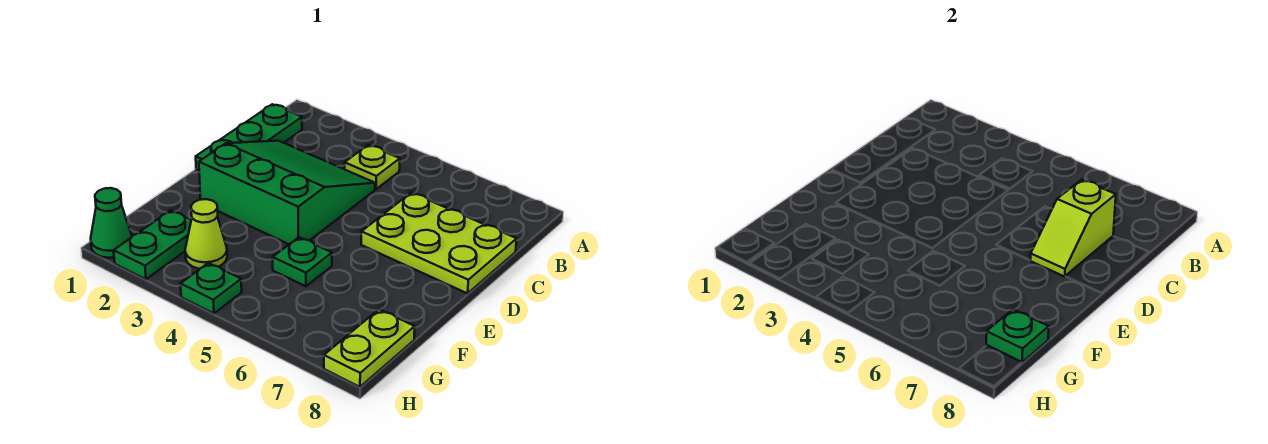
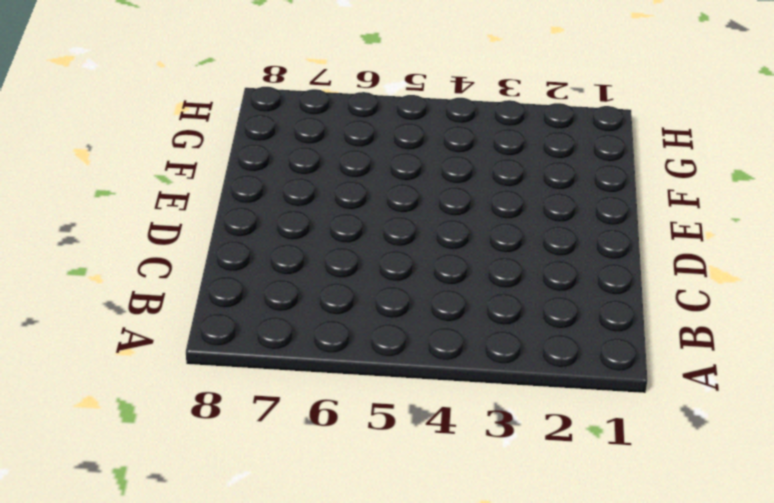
none -> green plate B1:D1 level 1
none -> lime plate B4 level 1
none -> green slope C2:E4 level 1 top E

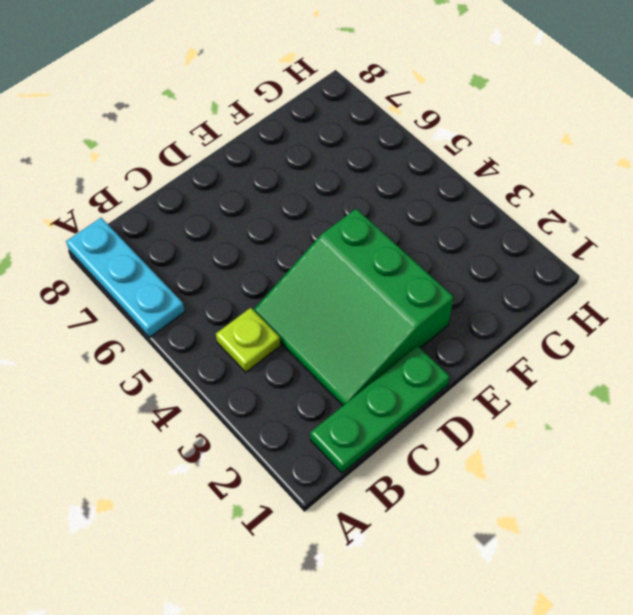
cyan plate A6:A8 level 1 -> none
none -> lime plate C6:D8 level 1
none -> green plate F5 level 1
none -> green plate G2:H2 level 1

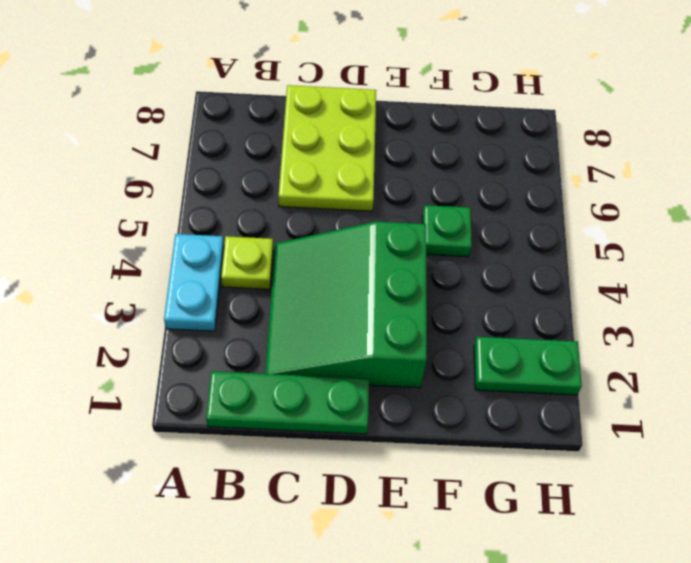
cyan plate A3:A4 level 1 -> none
none -> lime cone G3 level 1
none -> lime plate G8:H8 level 1
none -> green cone H1 level 1

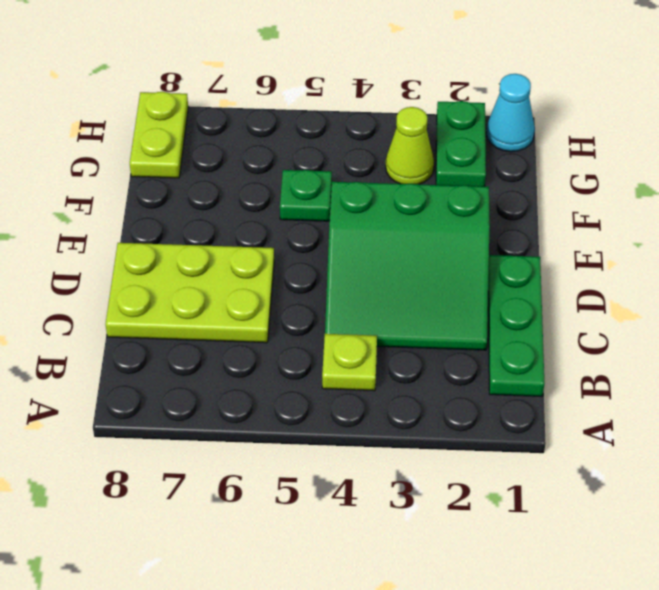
cyan cone H1 level 1 -> green cone H1 level 1
none -> green plate H4 level 1
none -> lime slope C7:D7 level 2 top C
none -> green plate G8 level 2

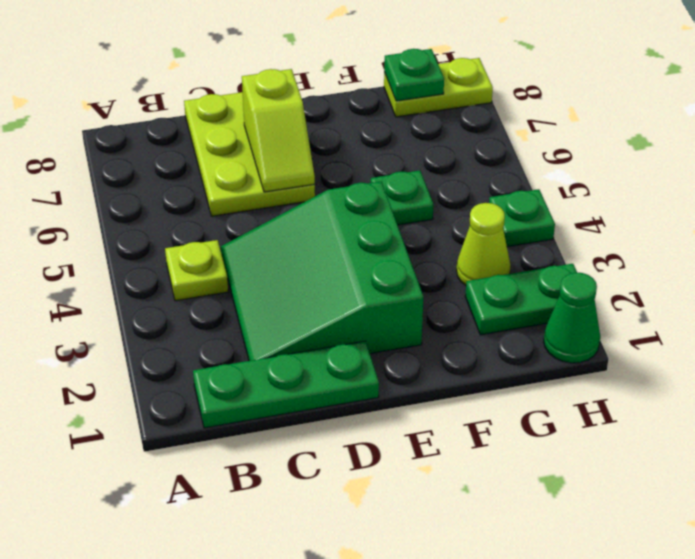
lime slope D6:D7 level 2 top 7 -> lime slope C7:D7 level 2 top C

